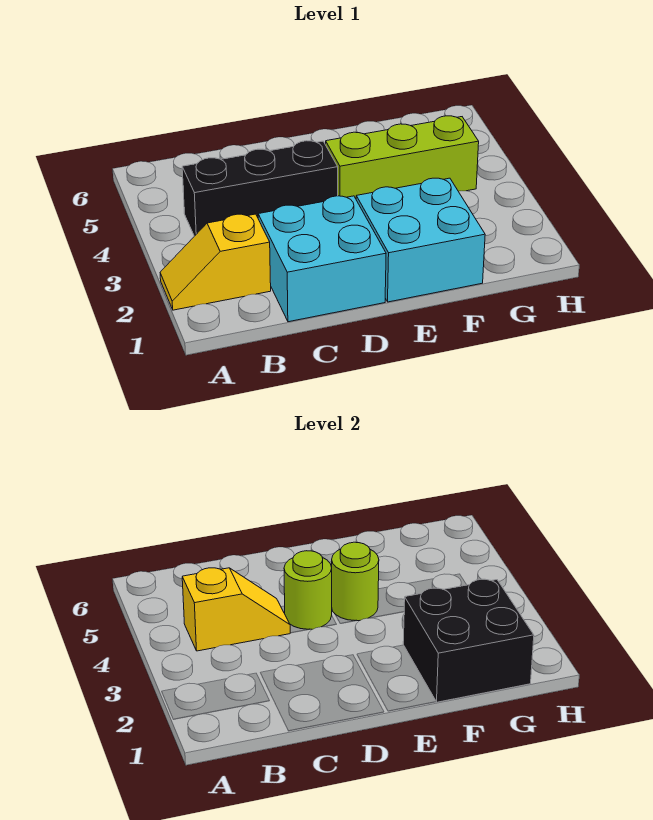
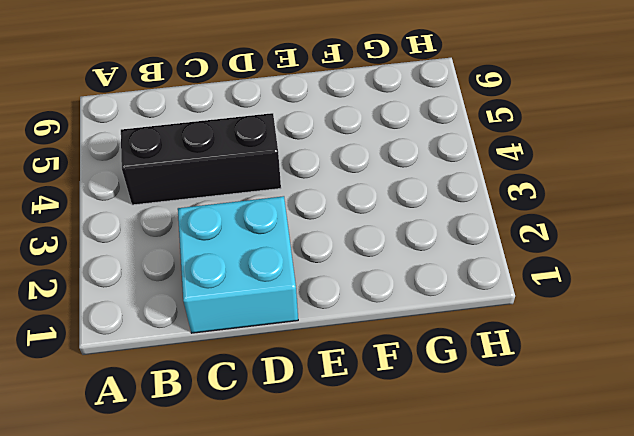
none -> yellow slope A2:B2 level 1 top B
none -> cyan brick E1:F2 level 1

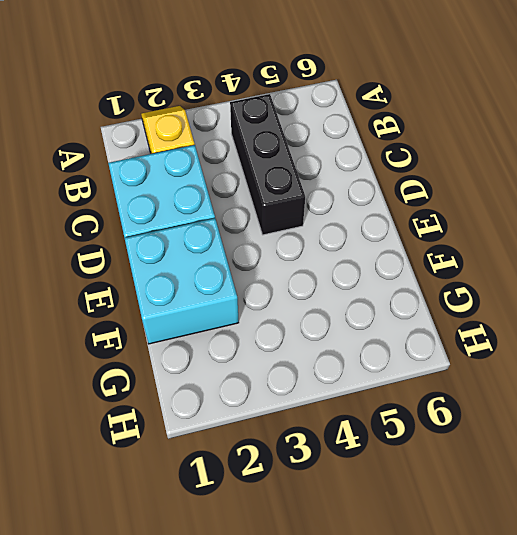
none -> lime brick E4:G4 level 1
none -> yellow slope B4:C4 level 2 top B

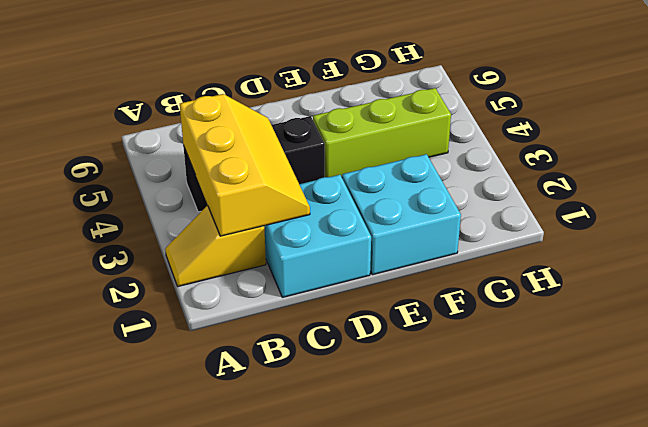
yellow slope B2:C4 level 2 top B -> yellow slope B4:C4 level 2 top B
none -> lime round brick D4 level 2
none -> lime round brick E4 level 2

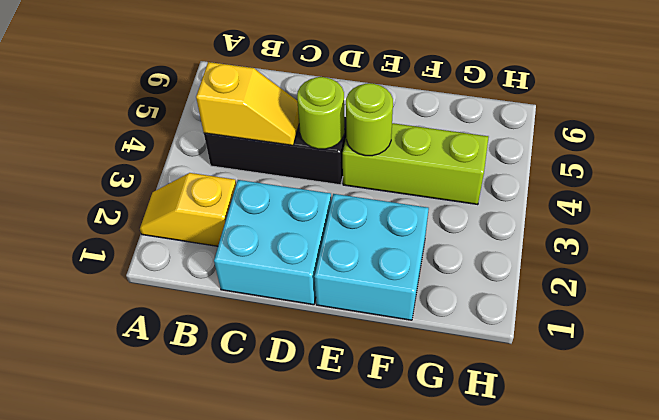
none -> black brick F1:G2 level 2

